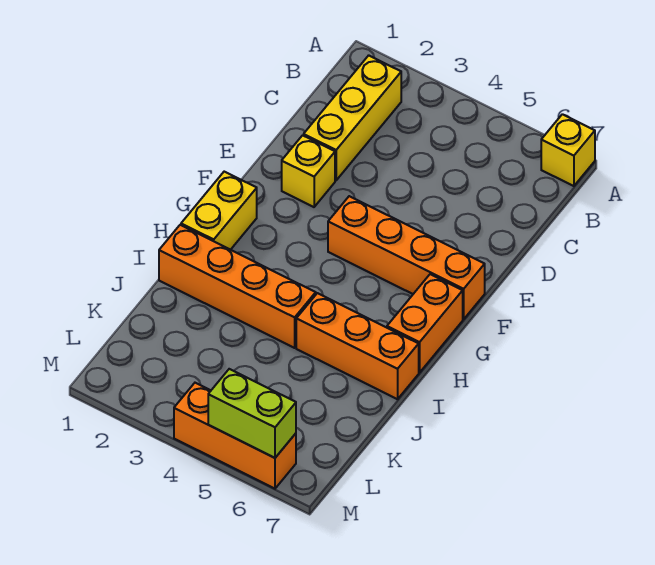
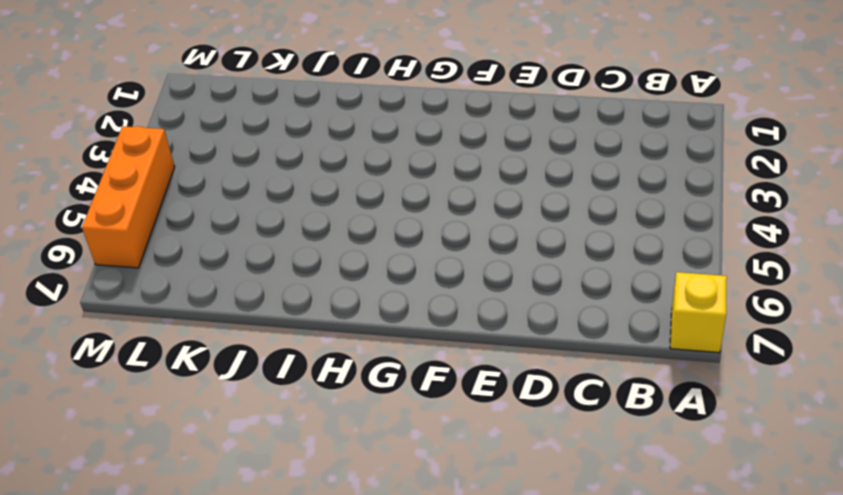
none -> yellow brick B2:D2 level 1
none -> yellow brick E2 level 1

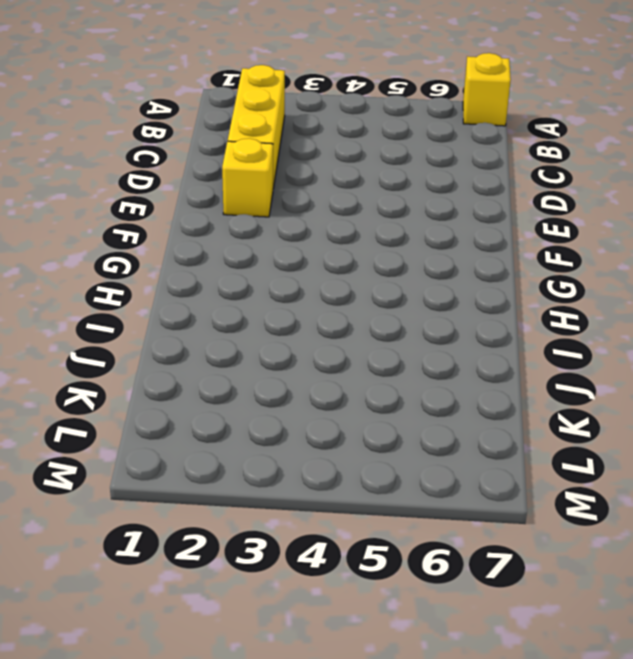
none -> orange brick F4:F7 level 1
none -> yellow brick G1:H1 level 1

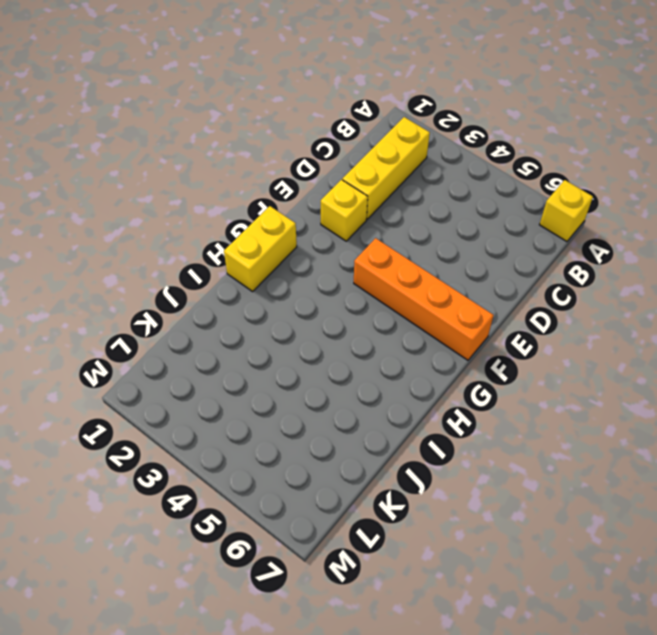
none -> orange brick G7:H7 level 1
none -> orange brick I1:I4 level 1

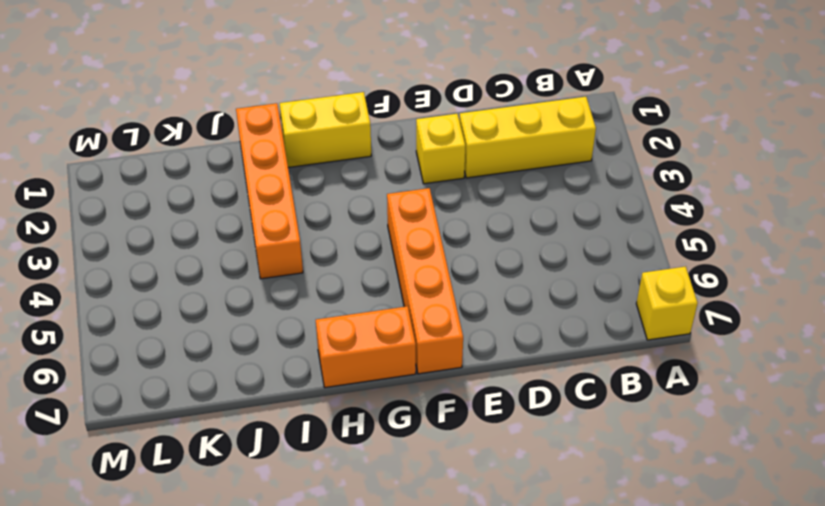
none -> orange brick I5:I7 level 1
none -> orange brick M4:M6 level 1

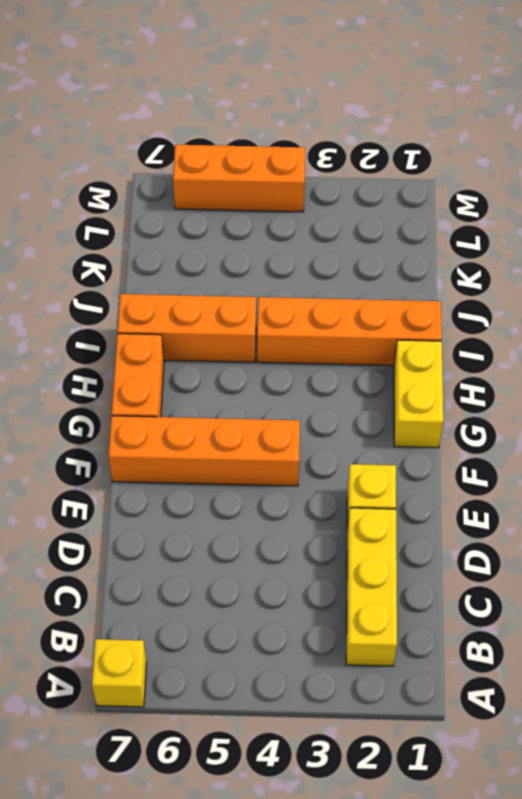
none -> lime brick M5:M6 level 2

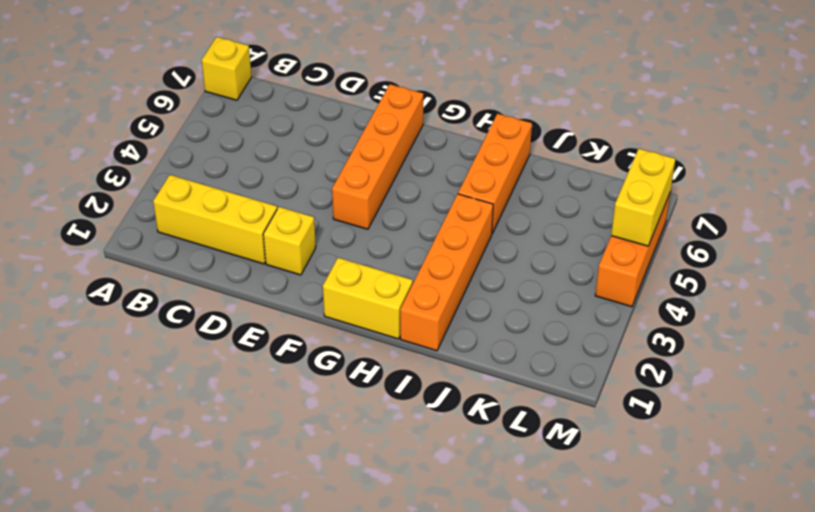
yellow brick M5:M6 level 2 -> lime brick M5:M6 level 2
none -> orange brick G7:H7 level 1

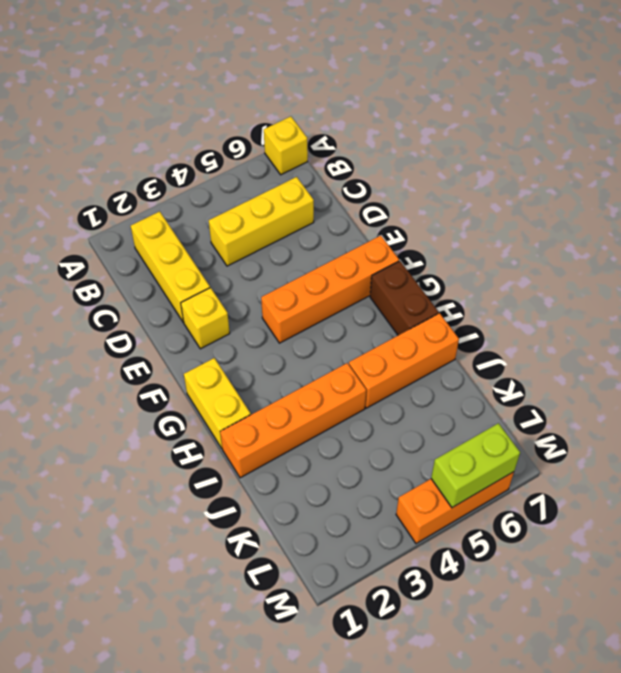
yellow brick C4:C6 level 1 -> none
brown brick G7:H7 level 1 -> orange brick G7:H7 level 1

